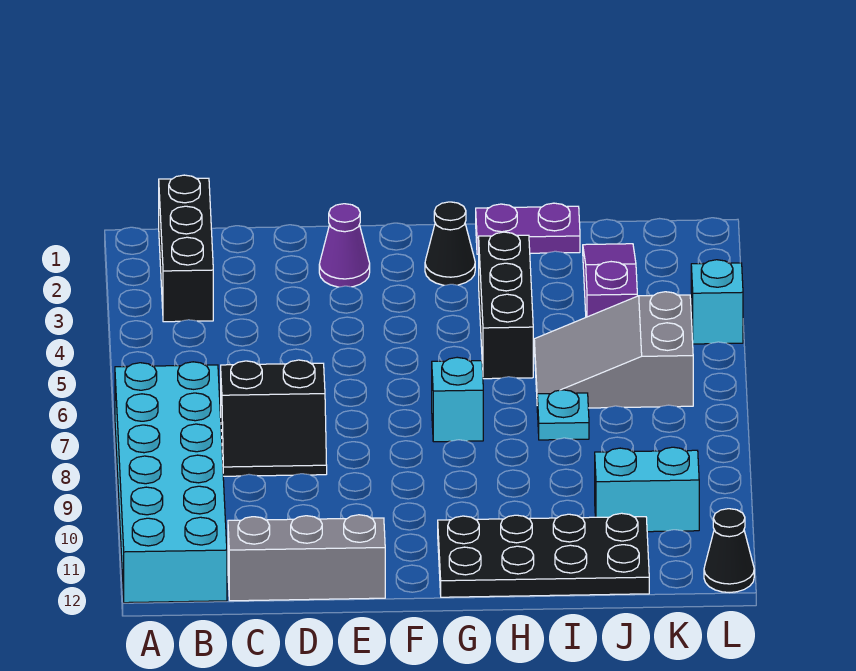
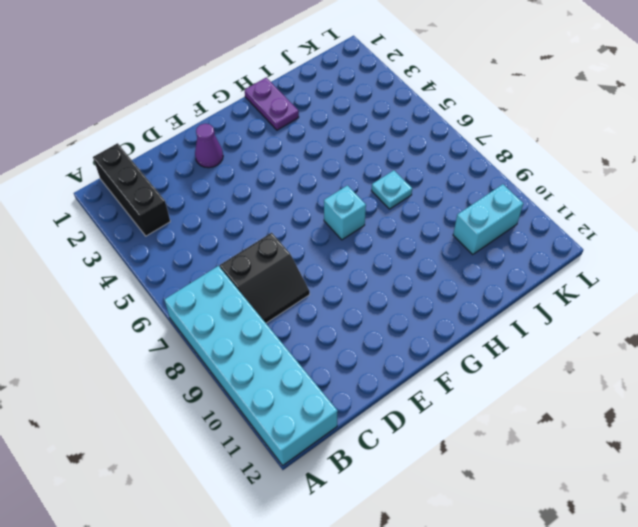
purple plate H1:H2 level 1 -> purple plate H1:I1 level 1
none -> grey brick C12:E12 level 1
none -> black cone G2 level 1
none -> black plate G11:J12 level 1

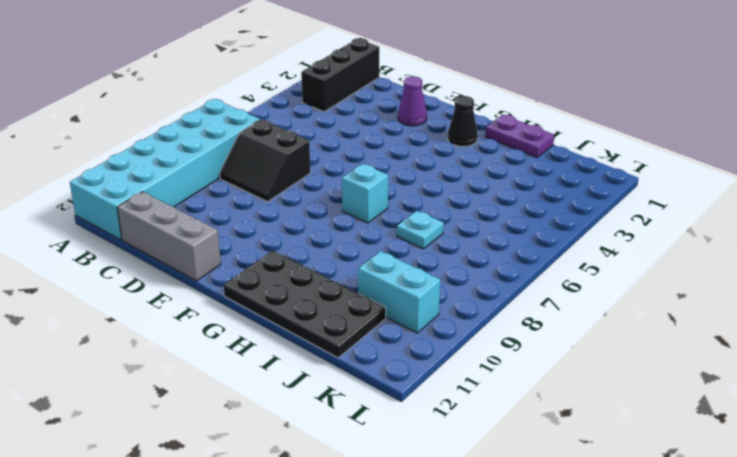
none -> black brick H3:H5 level 1
none -> grey slope I5:K6 level 1 top K
none -> purple slope J2:J4 level 1 top 4

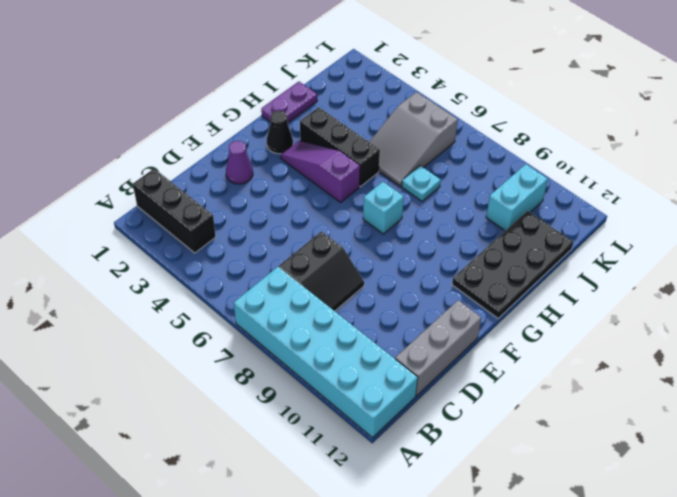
purple slope G3:G5 level 1 top 5 -> purple slope J2:J4 level 1 top 4
none -> cyan brick L4 level 1
none -> black cone L12 level 1

